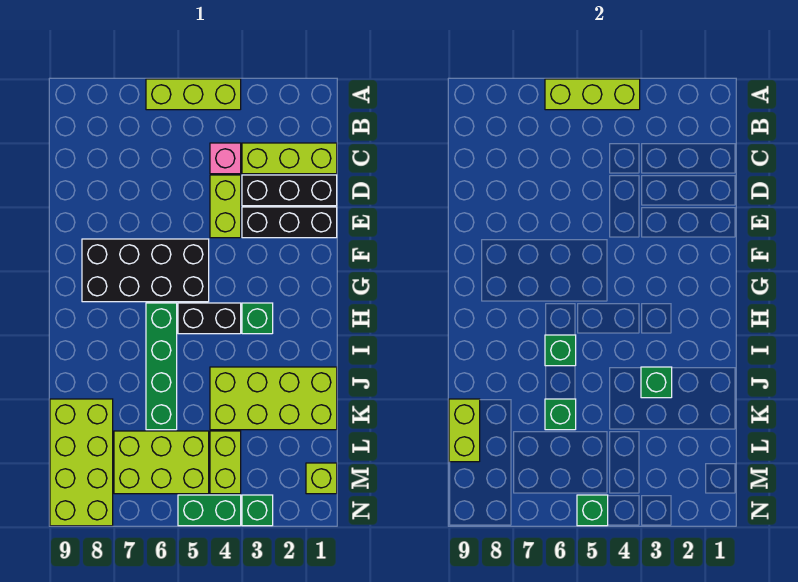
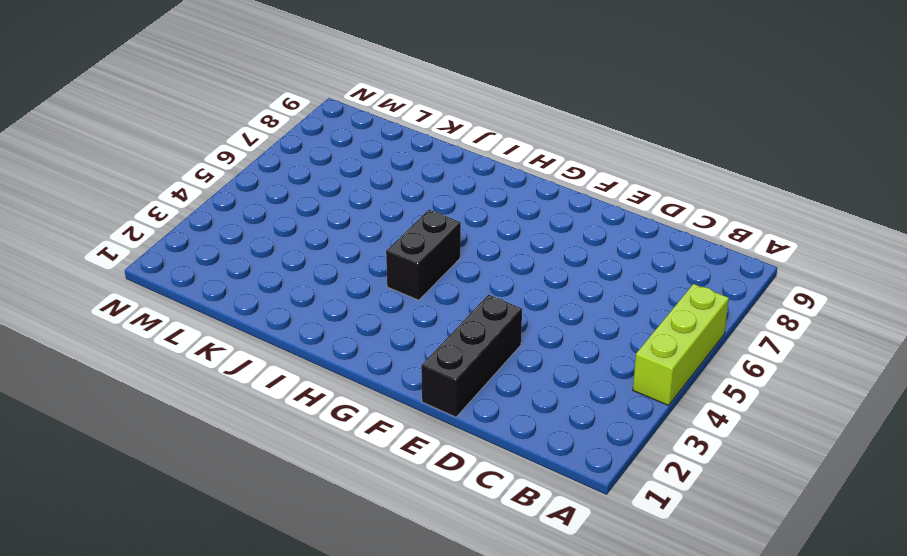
none -> lime brick C1:C3 level 1
none -> pink brick C4 level 1
none -> black brick D1:D3 level 1

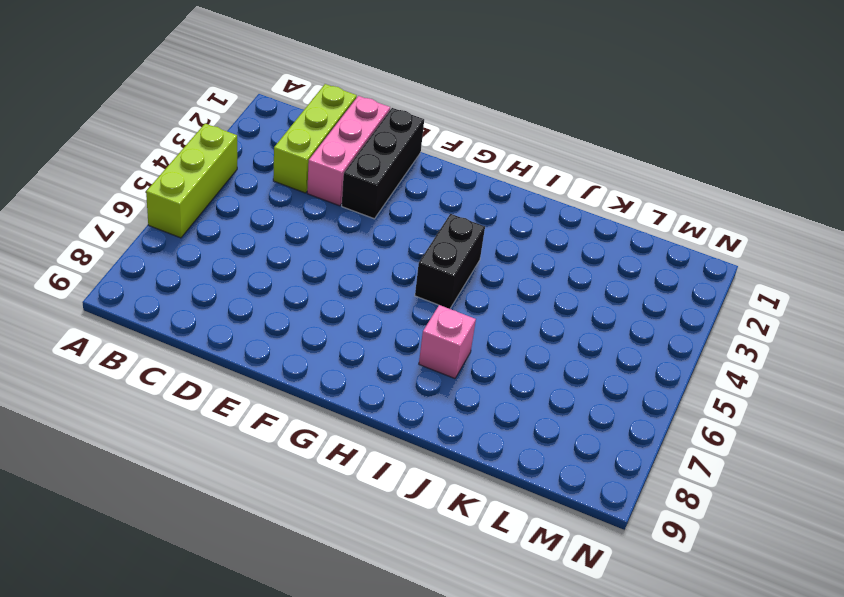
pink brick D1:D3 level 1 -> black brick D1:D3 level 1
pink brick I7 level 1 -> pink brick C4 level 1
none -> lime brick D4:E4 level 1
none -> black brick F5:G8 level 1
none -> green brick H3 level 1

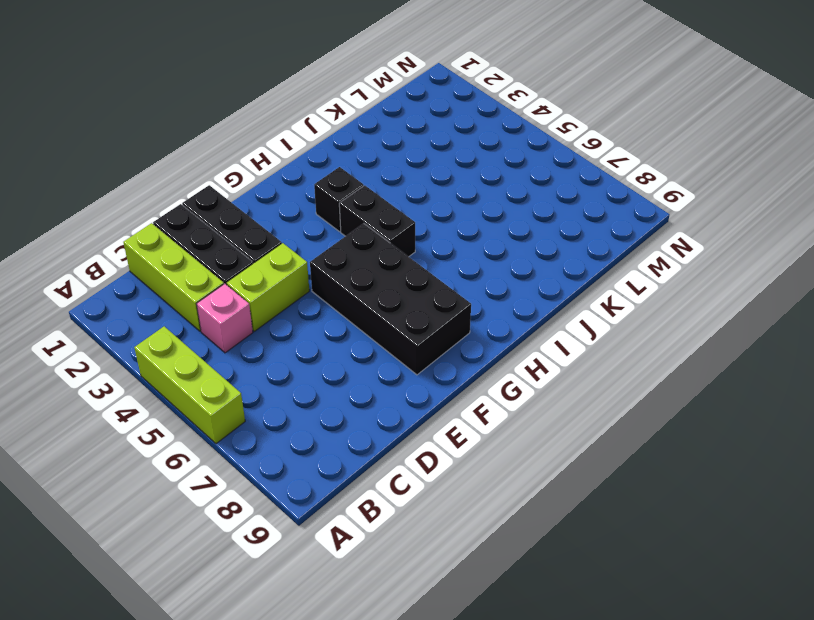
black brick H3 level 1 -> green brick H3 level 1
none -> green brick H6:K6 level 1
none -> lime brick J1:K4 level 1
none -> lime brick K8:N9 level 1

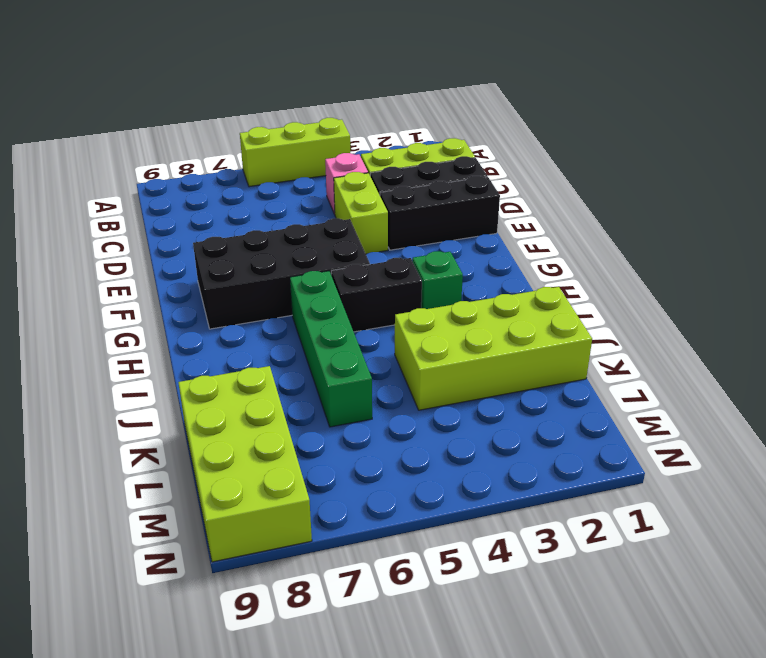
none -> lime brick L4:M4 level 1
none -> lime brick L5:M7 level 1
none -> lime brick M1 level 1

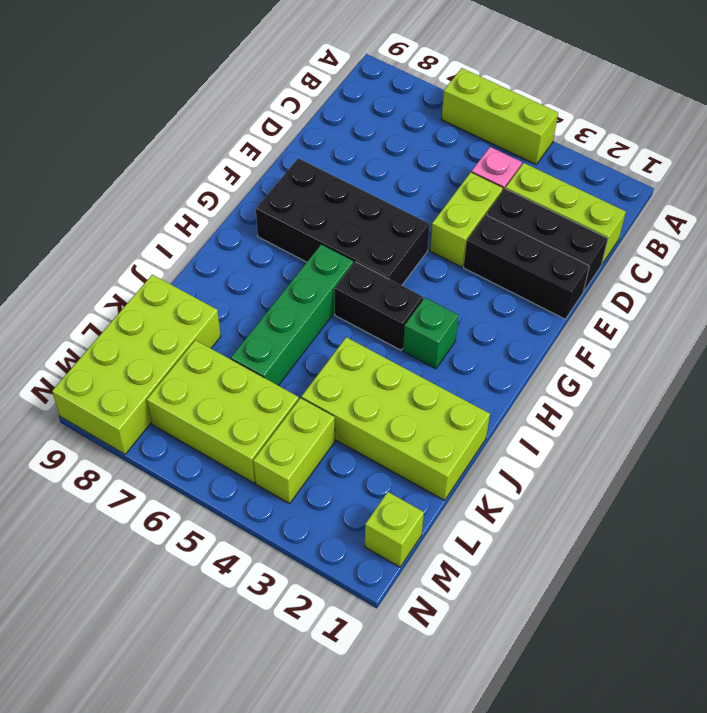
none -> green brick N3 level 1
none -> green brick N4:N5 level 1
none -> lime brick A4:A6 level 2

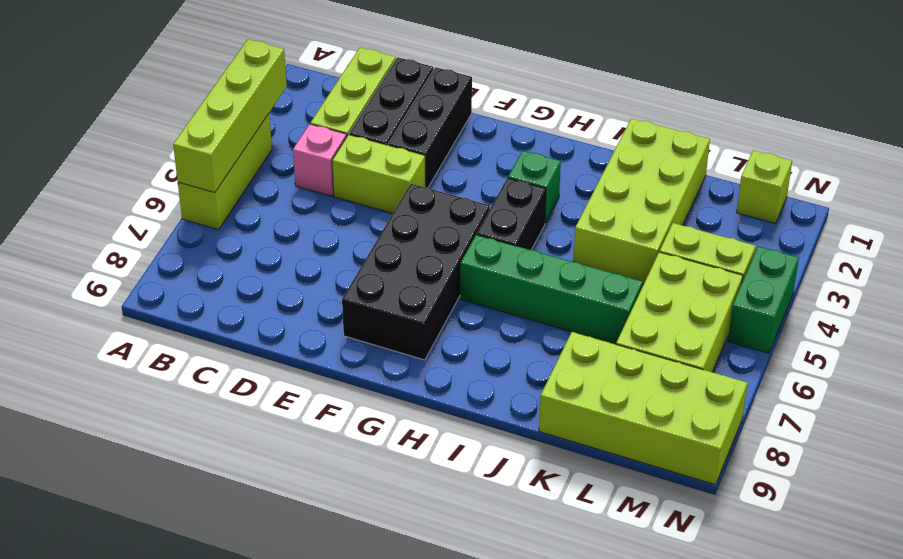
lime brick A3:A6 level 2 -> lime brick A4:A6 level 2
none -> green brick N3 level 1
none -> green brick I6 level 2
none -> green brick J3 level 2

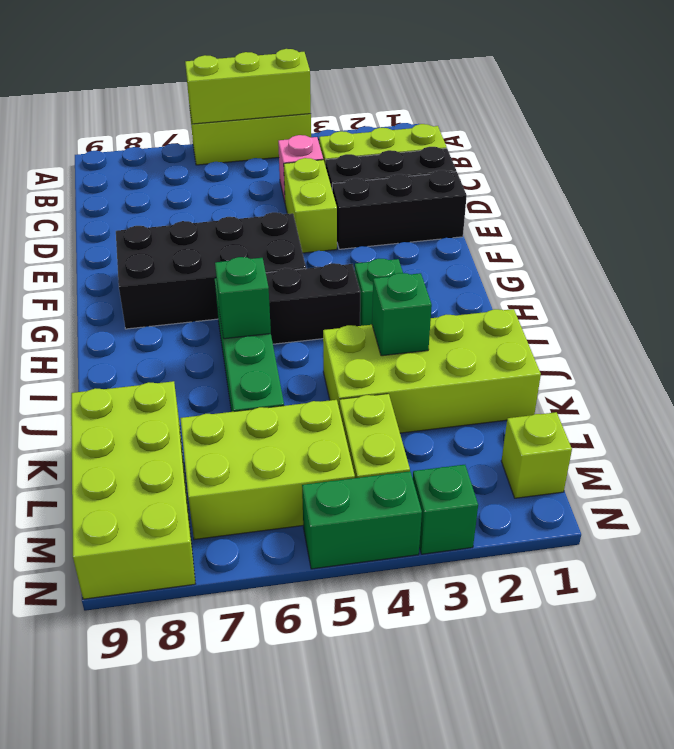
none -> green brick K6 level 2
none -> lime brick K9:L9 level 2
none -> green brick N5 level 2

